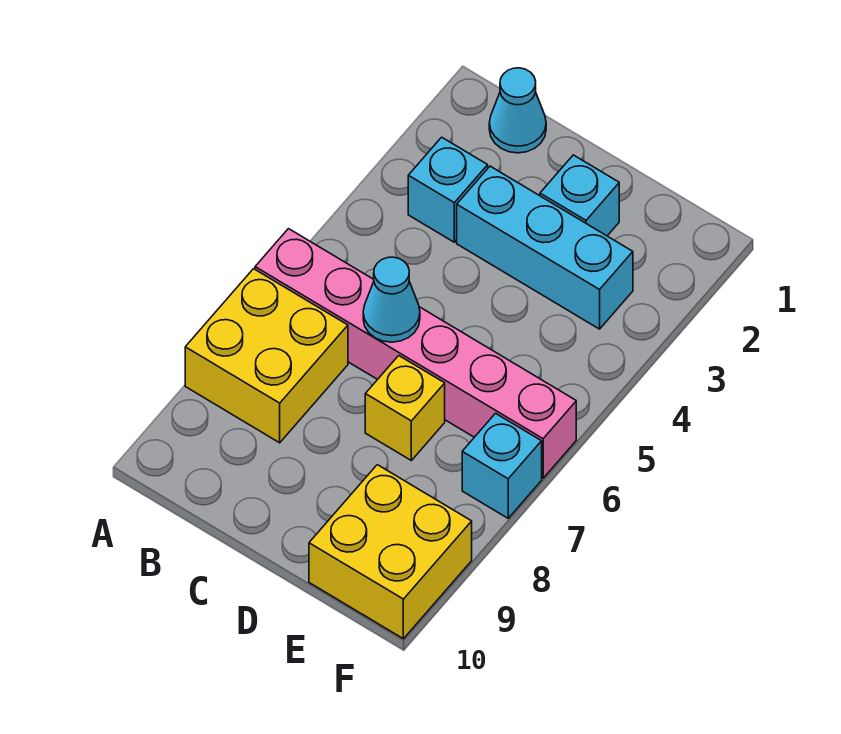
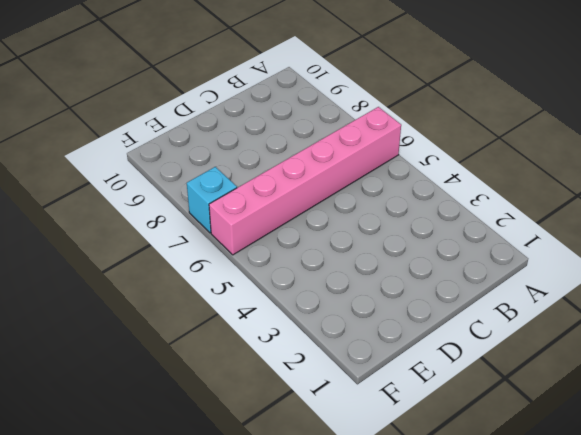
none -> yellow brick A7:B8 level 1
none -> cyan cone B1 level 1

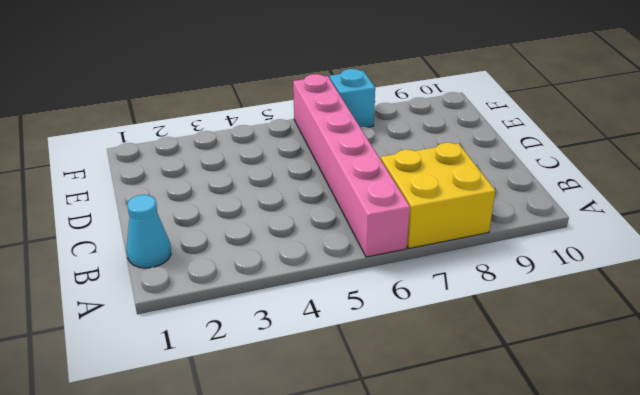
none -> cyan brick B3 level 1
none -> cyan brick C3:E3 level 1

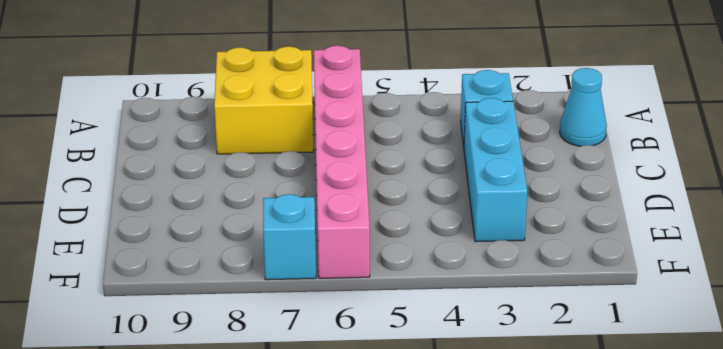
none -> cyan brick D2 level 1
none -> yellow brick D7 level 1

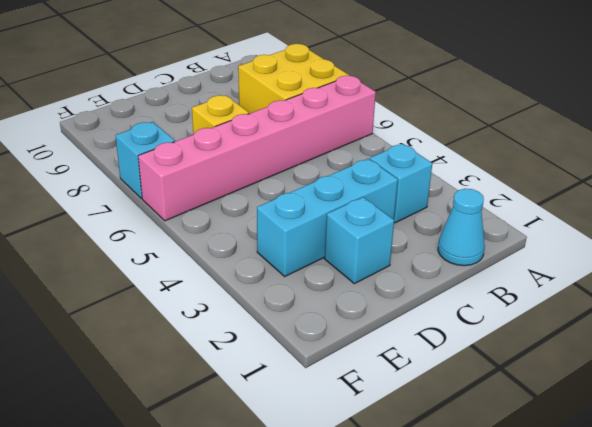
none -> yellow brick E9:F10 level 1
none -> cyan cone C6 level 2

